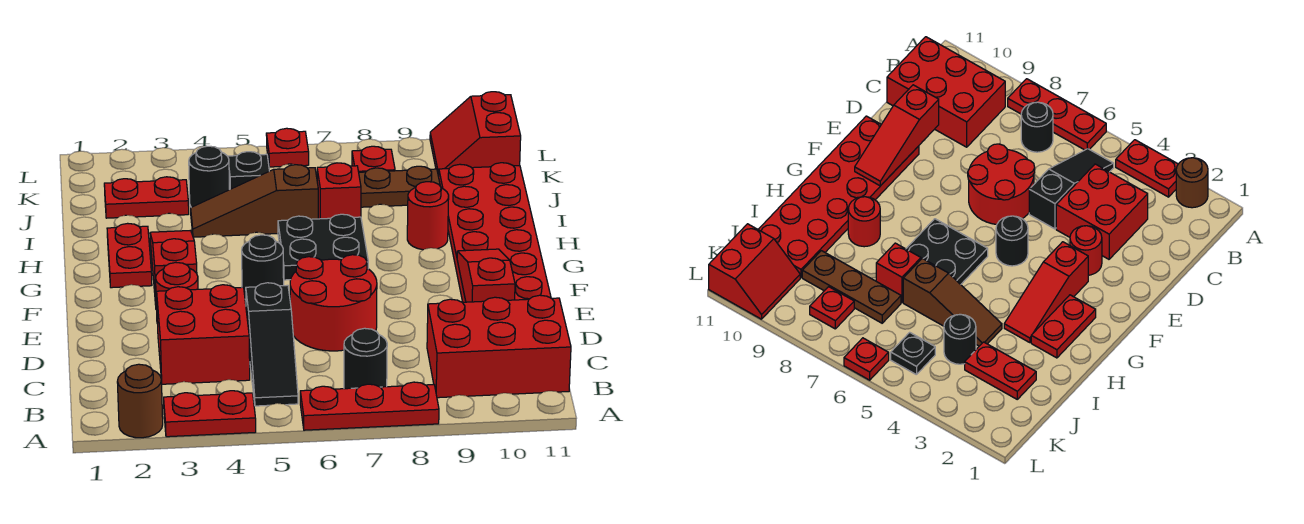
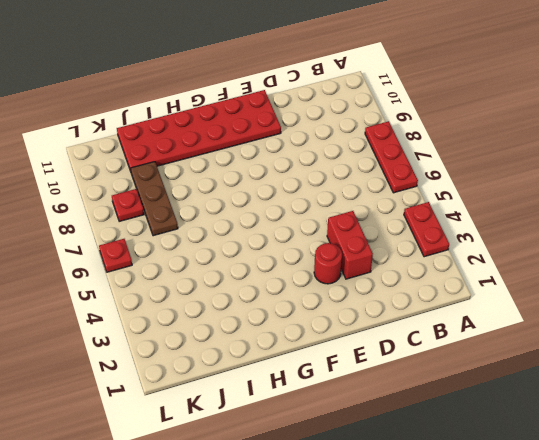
red brick D3:D4 level 1 -> red brick C3:D4 level 1
none -> brown round brick A2 level 1
none -> black slope B5:D5 level 1 top D
none -> black round brick B7 level 1

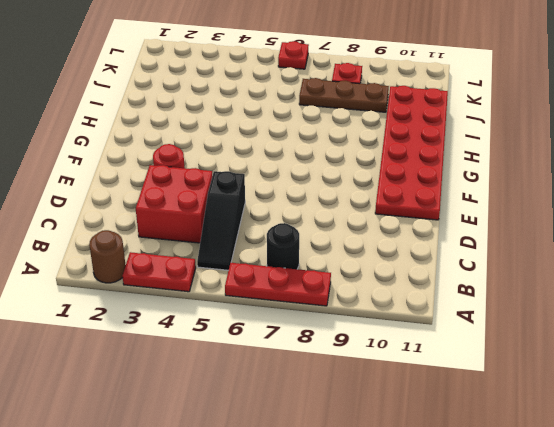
none -> red brick B9:C11 level 1
none -> red round brick D6:E7 level 1
none -> red slope F3:H3 level 1 top F

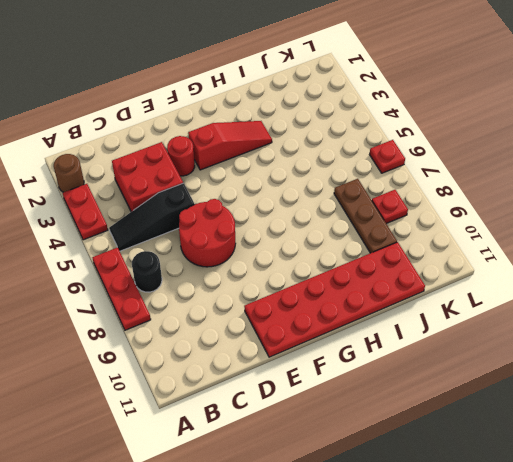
none -> red brick B9:C11 level 1
none -> black round brick F5 level 1
none -> red plate G2:H2 level 1

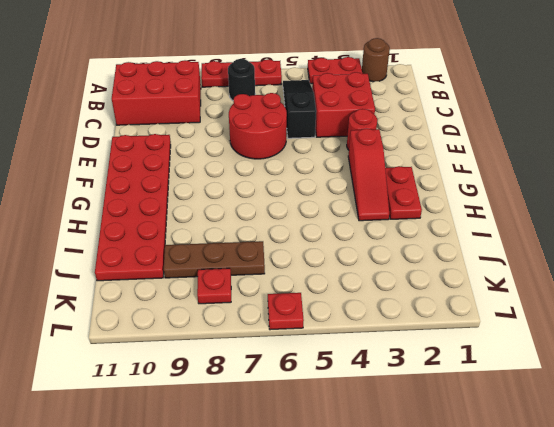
none -> black round brick F5 level 1
none -> black plate G6:H7 level 1
none -> red round brick H9 level 1

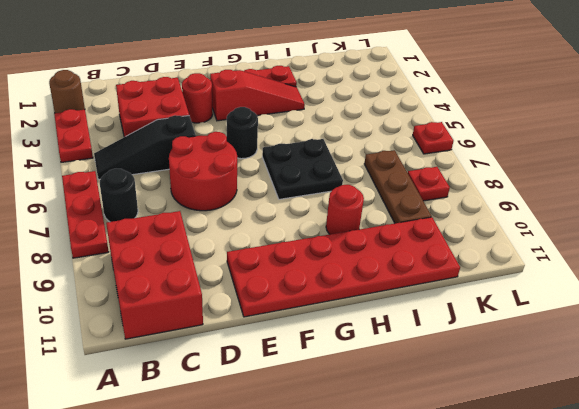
none -> brown slope I4:I6 level 1 top 6
none -> red brick I7 level 1
none -> red plate J2:J3 level 1

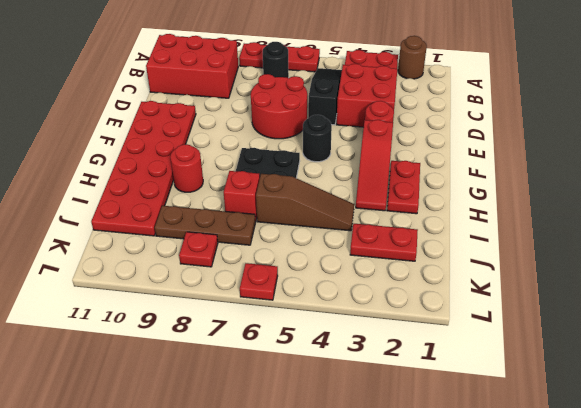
none -> black round brick J4 level 1
none -> black plate K5 level 1
none -> red slope K10:L11 level 1 top 11

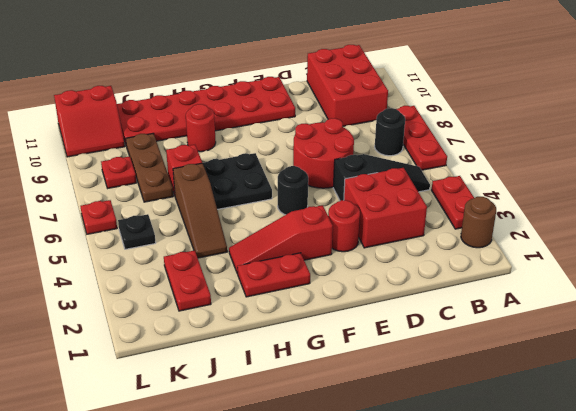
none -> black round brick J4 level 1
none -> red slope D10:F10 level 2 top D

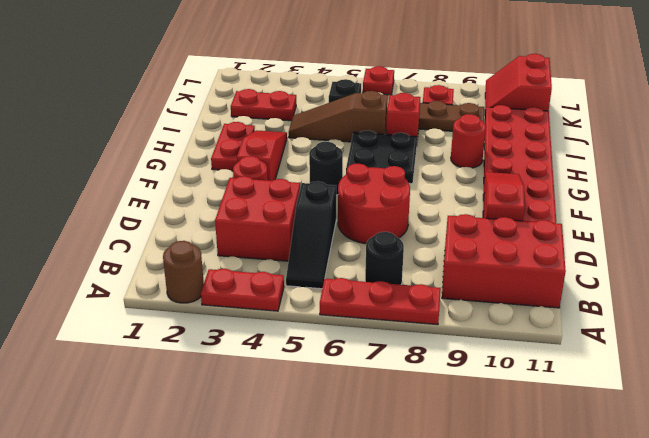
none -> black round brick J4 level 1

